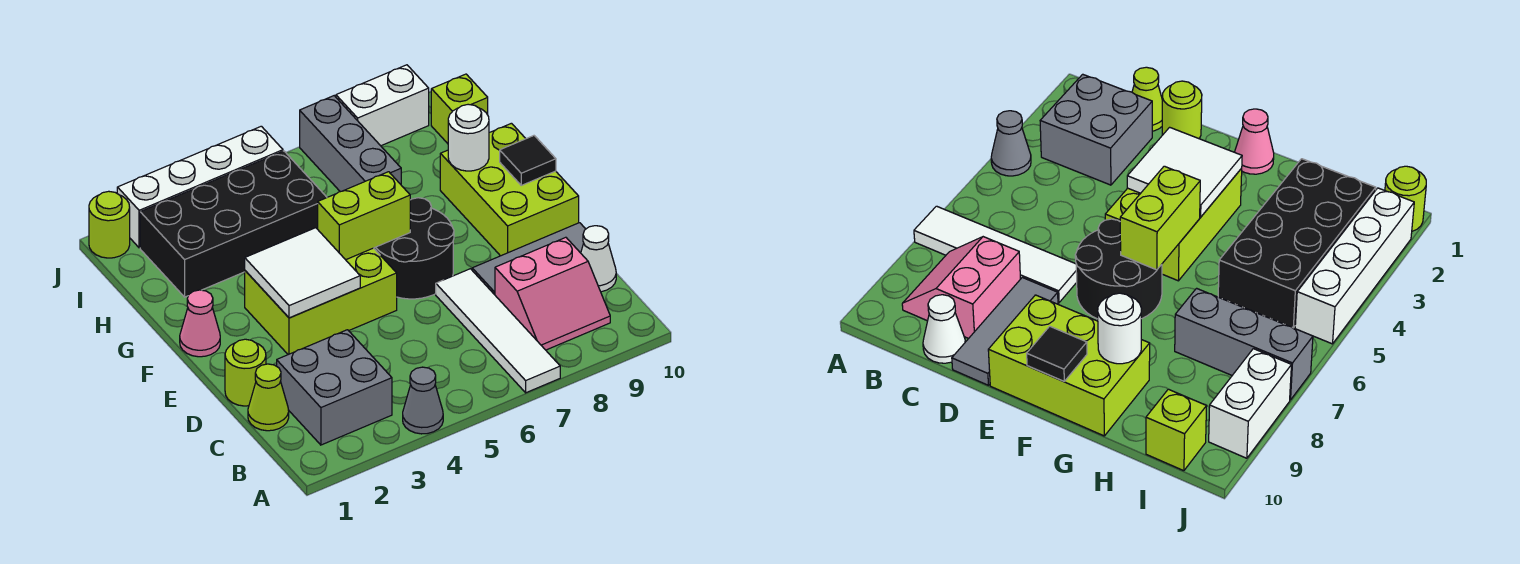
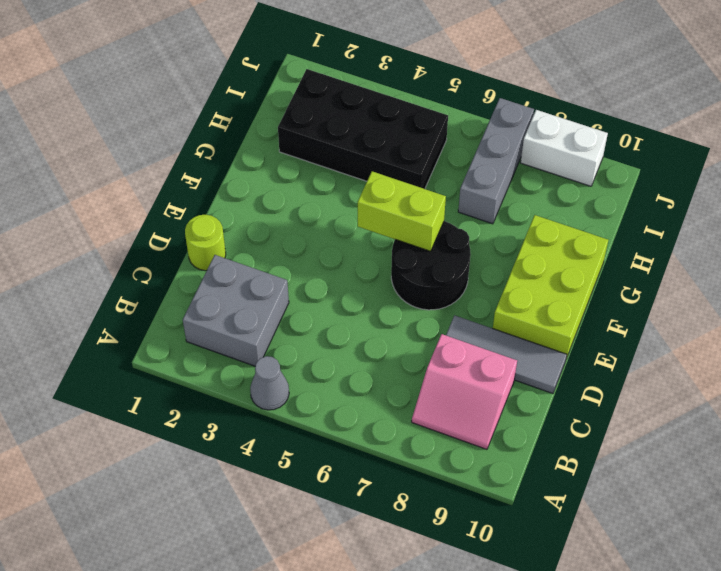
none -> white tile A7:D7 level 1
none -> lime cone C1 level 1
none -> white cone C10 level 1

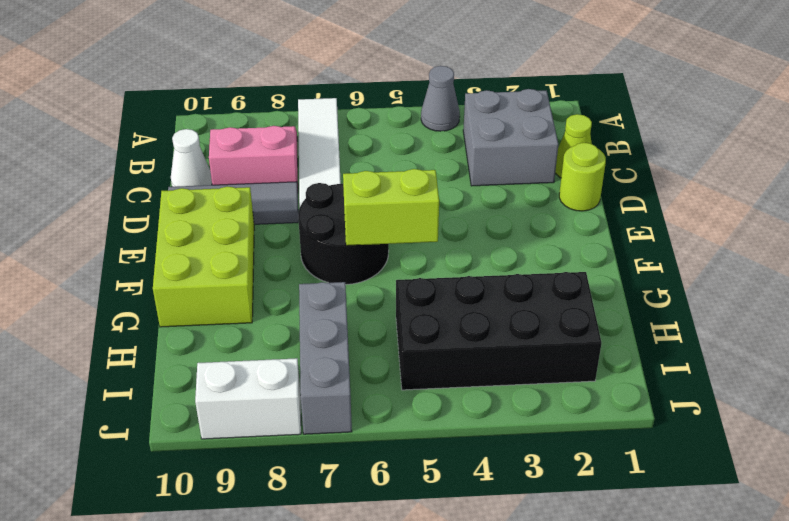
none -> lime brick E3:F5 level 1
none -> pink cone F1 level 1
none -> lime brick I10 level 1

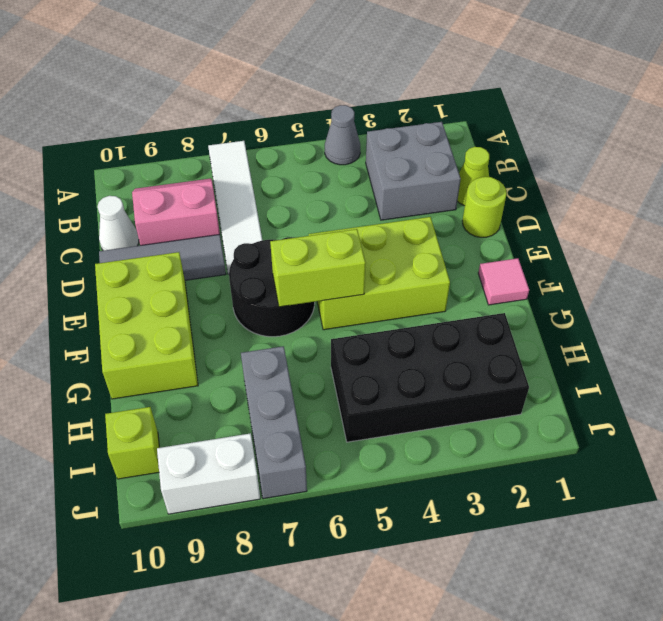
pink tile F1 level 1 -> pink cone F1 level 1
none -> lime round brick J1 level 1
none -> white brick J2:J5 level 1
none -> white tile E3:F4 level 2

